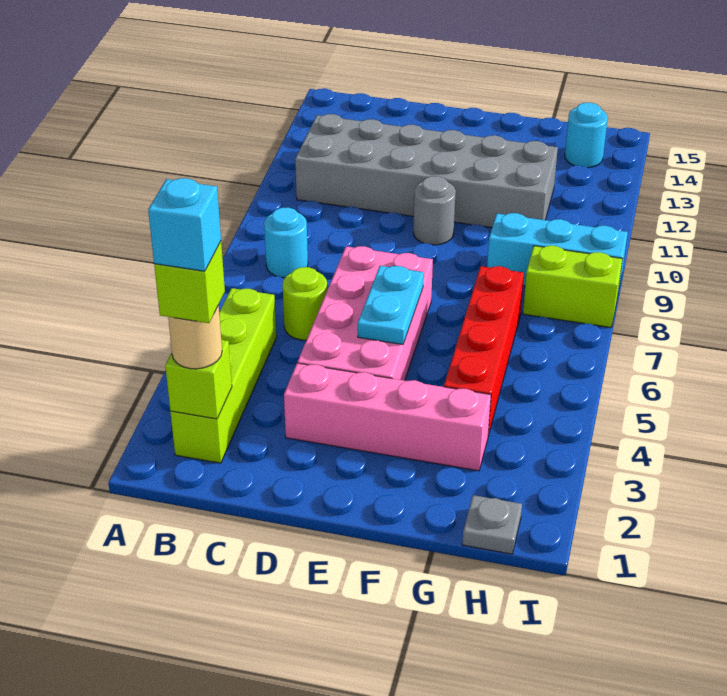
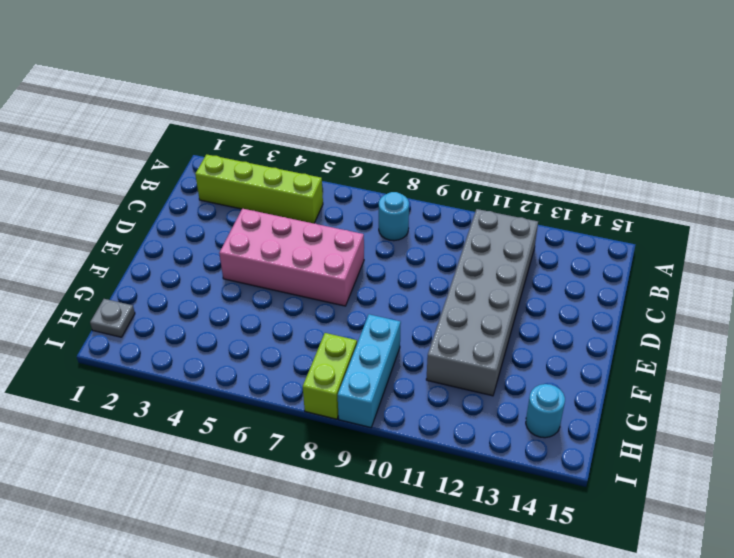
none -> lime round brick C6 level 1
none -> pink brick D3:G3 level 1
none -> grey round brick E10 level 1

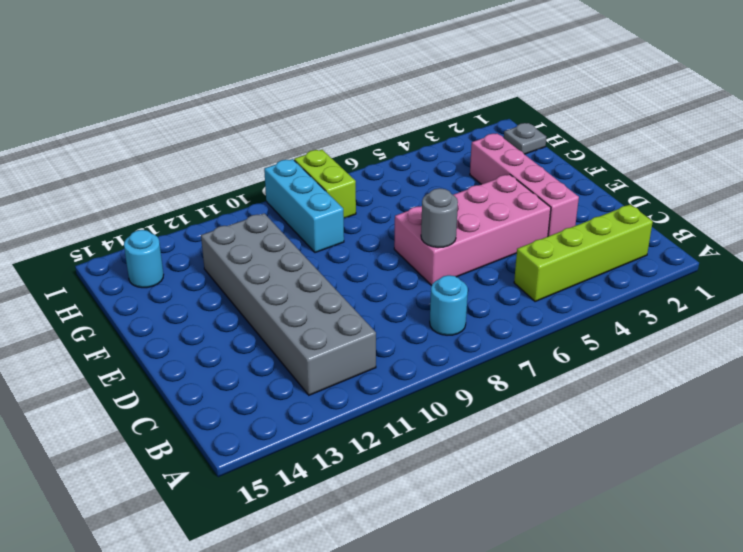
grey round brick D7 level 2 -> grey round brick E10 level 1
none -> lime round brick C6 level 1
none -> red brick G4:G7 level 1
none -> lime brick B2 level 2

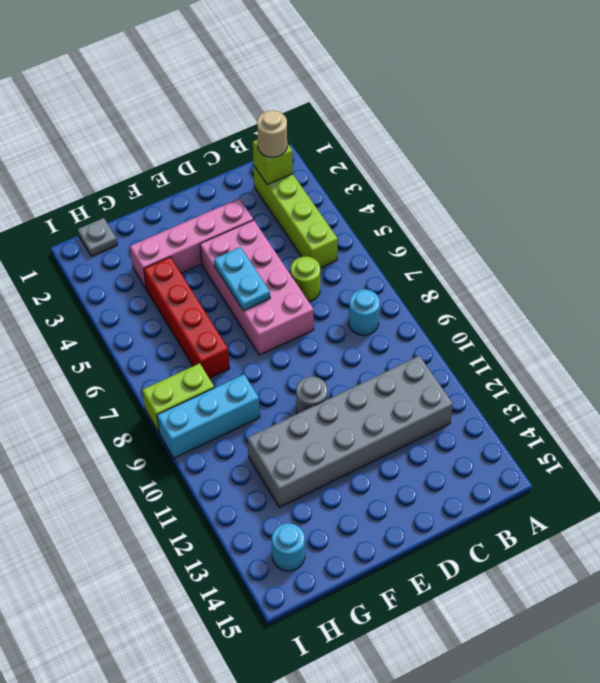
none -> lime brick B2 level 4
none -> cyan brick B2 level 5

